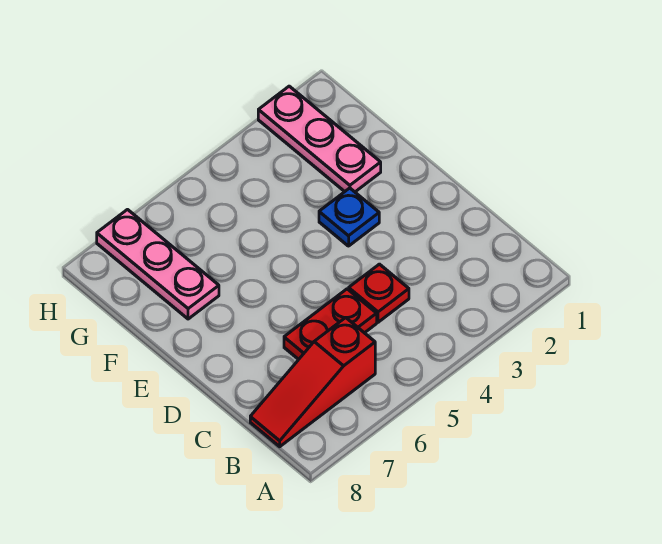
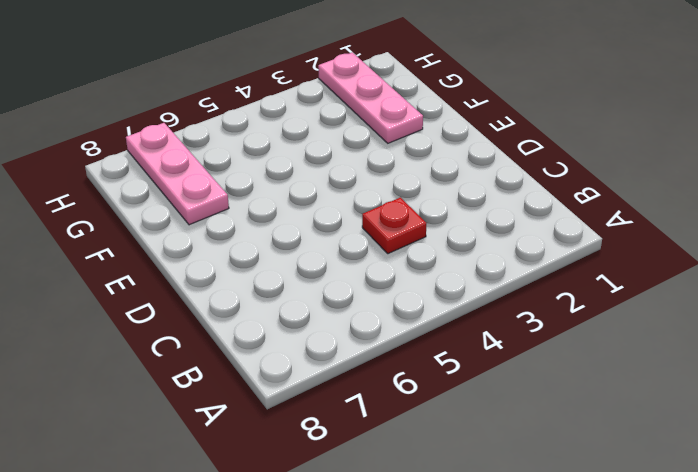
none -> red slope B6:B8 level 1 top 6
none -> red plate C5:C6 level 1

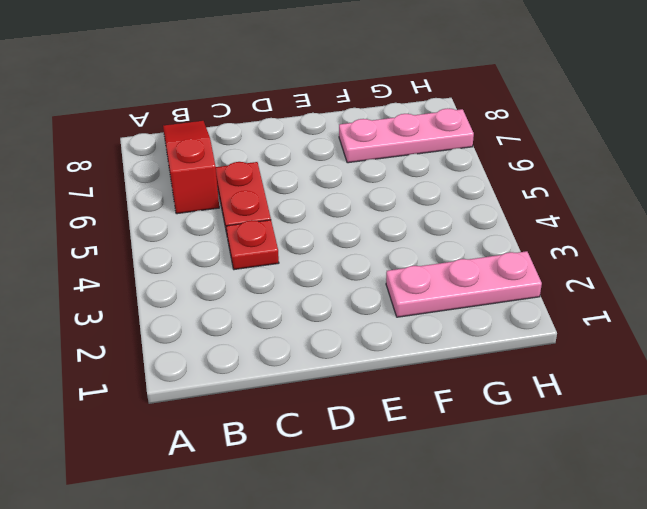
none -> blue plate E3 level 1

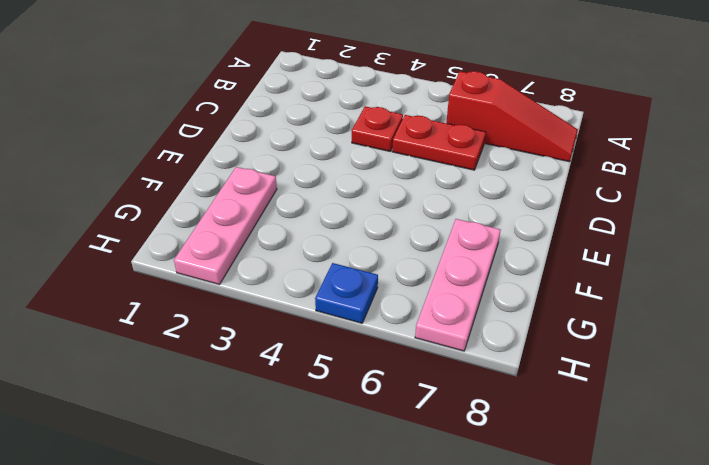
blue plate H5 level 1 -> blue plate E3 level 1

